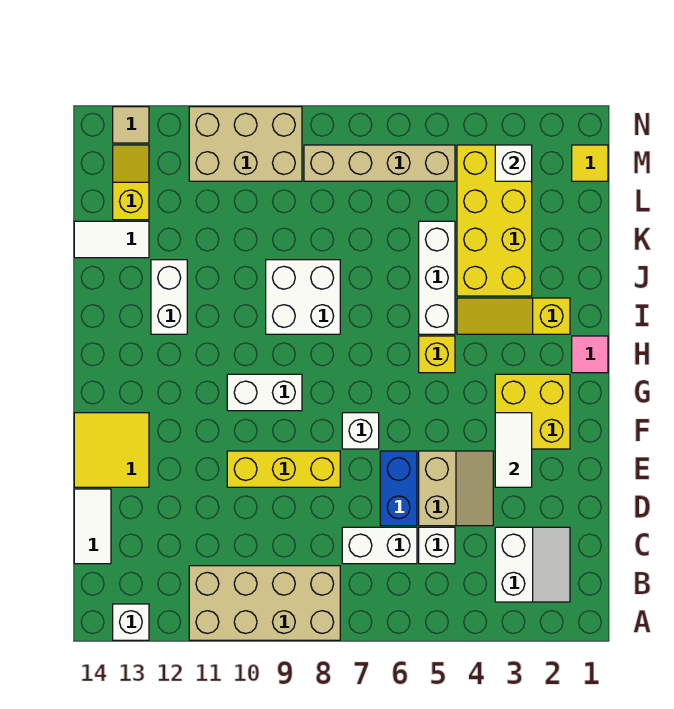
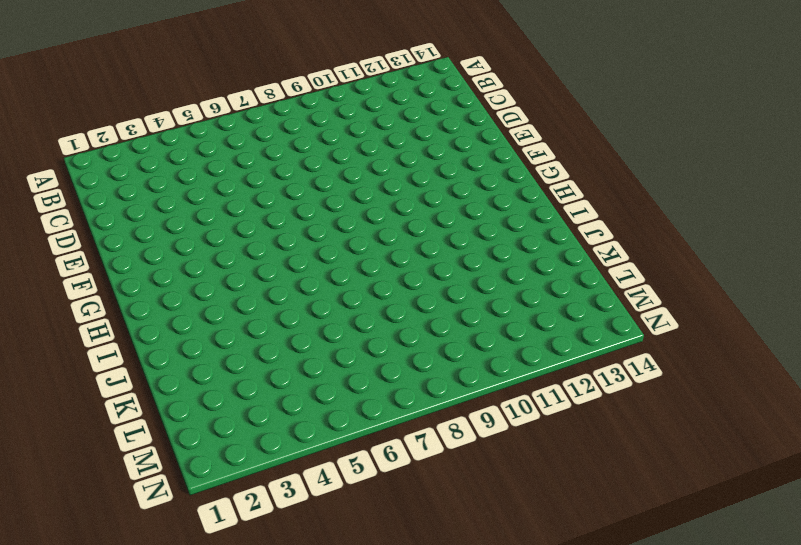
none -> tan brick A8:B11 level 1
none -> white brick A13 level 1
none -> white slope B2:C3 level 1 top 3

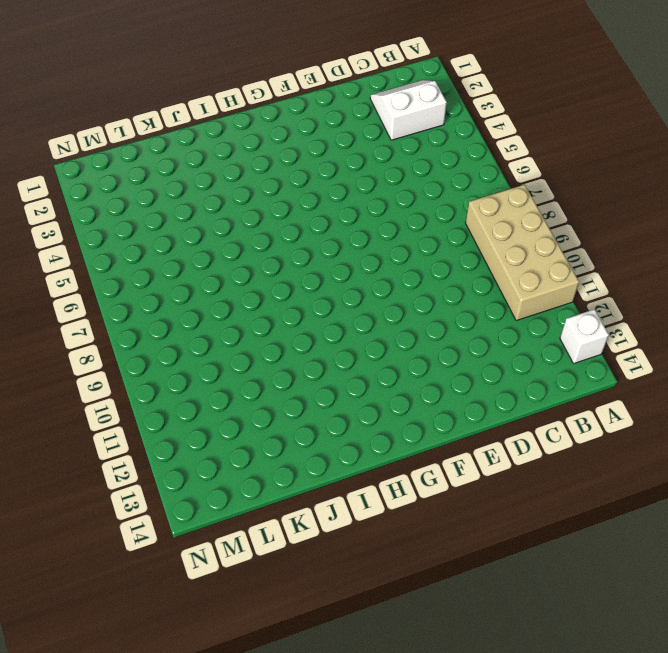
none -> white brick C5 level 1
none -> white brick C6:C7 level 1
none -> white tile C14:D14 level 1

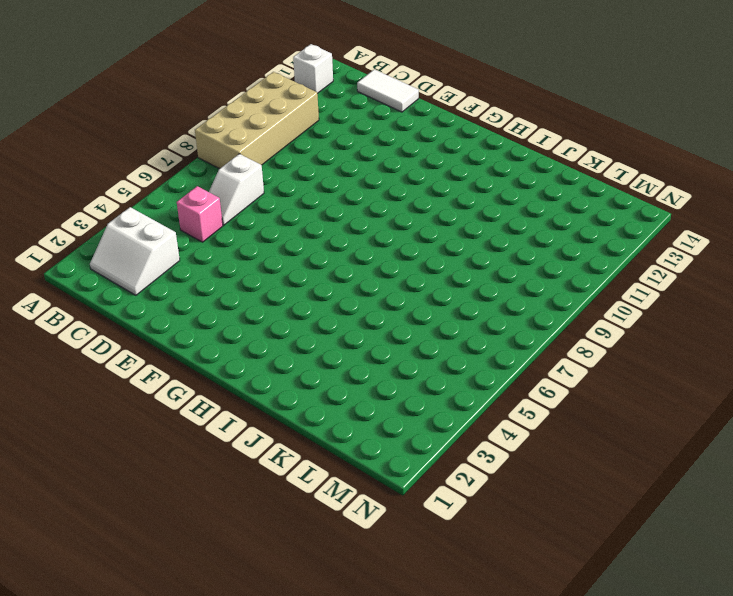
pink brick C5 level 1 -> white brick C5 level 1
white slope C6:C7 level 1 top 7 -> white brick C6:C7 level 1
none -> tan slope D4:E5 level 1 top 5
none -> blue brick D6:E6 level 1
none -> yellow brick E8:E10 level 1

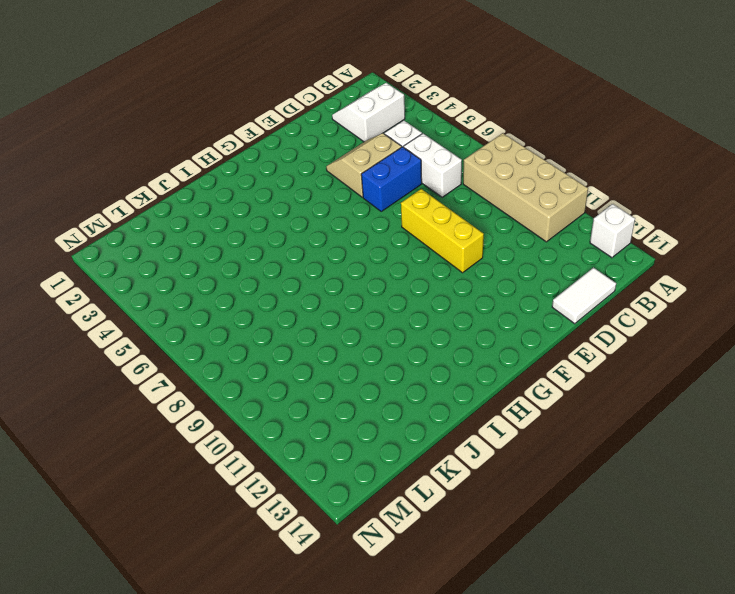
none -> yellow tile E13:F14 level 1
none -> yellow brick F2:G3 level 1
none -> white brick F7 level 1

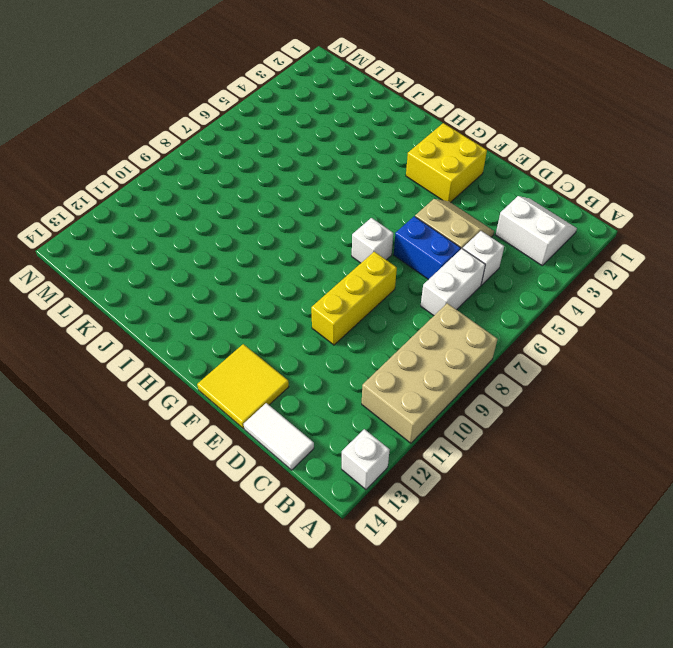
none -> white brick G9:G10 level 1
none -> pink tile H1 level 1
none -> yellow brick H5 level 1

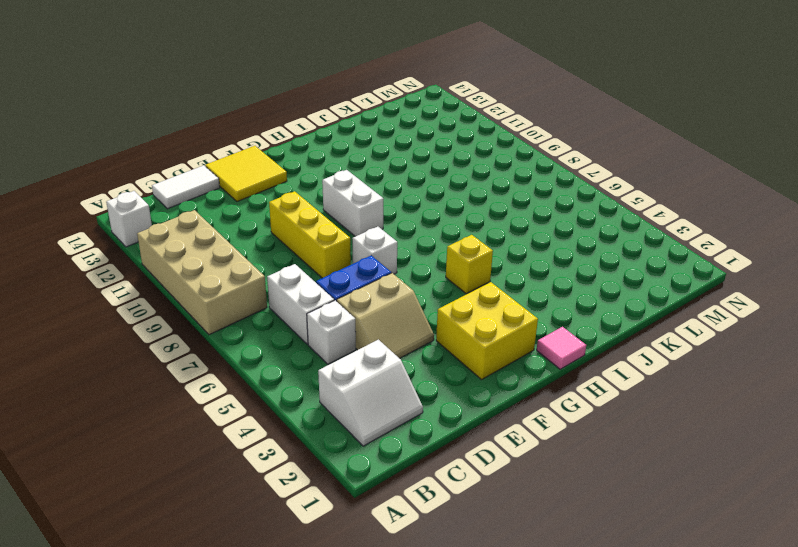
none -> yellow slope I2:I4 level 1 top 2
none -> white brick I5:K5 level 1
none -> white brick I8:J9 level 1

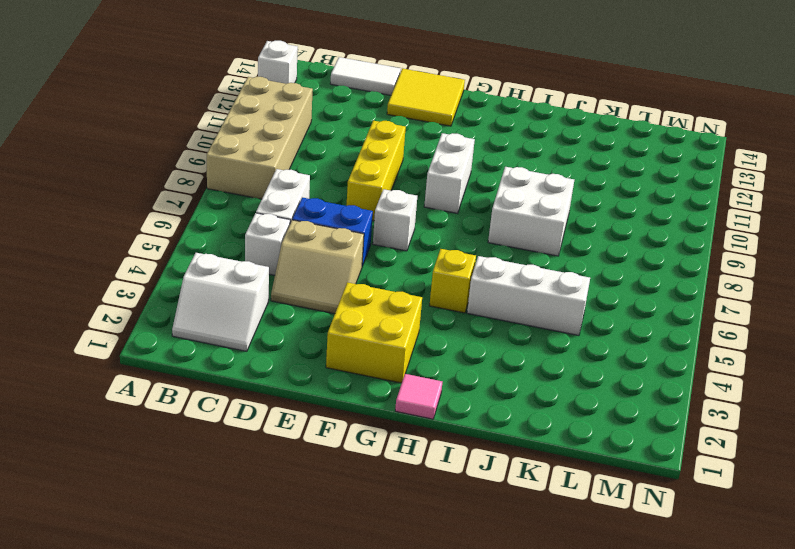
none -> yellow slope I2:I4 level 1 top 2
none -> white brick I12:J12 level 1
none -> yellow brick J3:M4 level 1

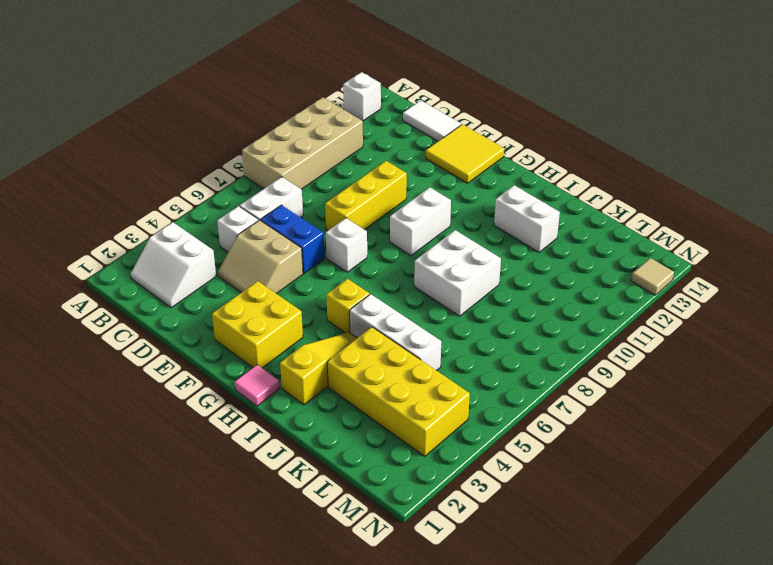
none -> white tile K13:K14 level 1
none -> yellow slope L13:M13 level 1 top L
none -> yellow tile M1 level 1

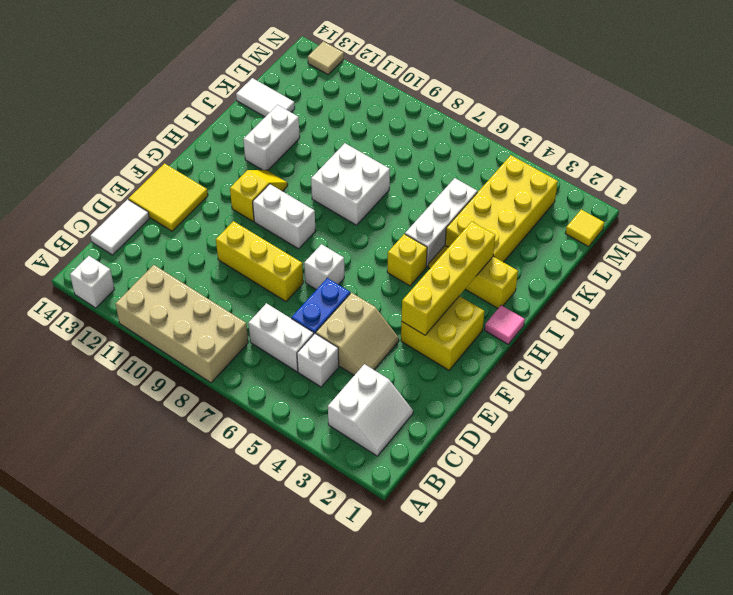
yellow brick F3:I3 level 2 -> white tile E3:F3 level 2
yellow slope G11:H11 level 1 top G -> yellow slope L13:M13 level 1 top L
none -> tan brick M5:M8 level 1
none -> tan brick M9:N11 level 1
none -> white brick M3 level 2

